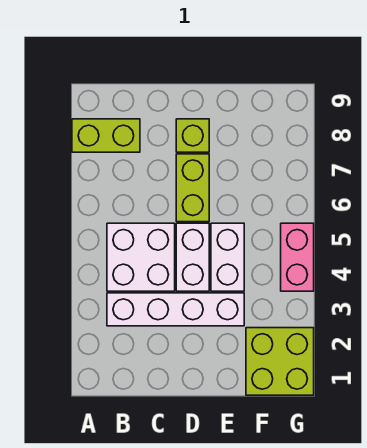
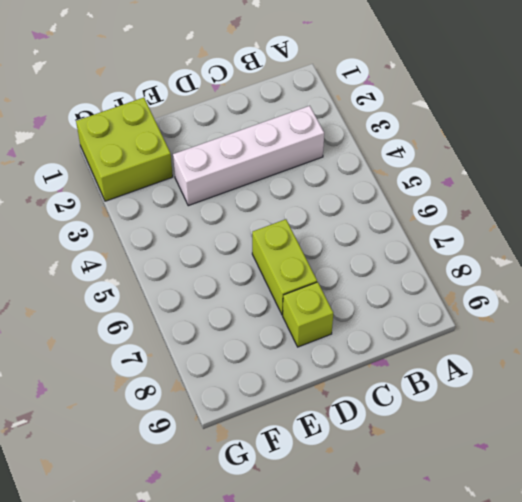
none -> lime brick A8:B8 level 1
none -> white brick B4:C5 level 1

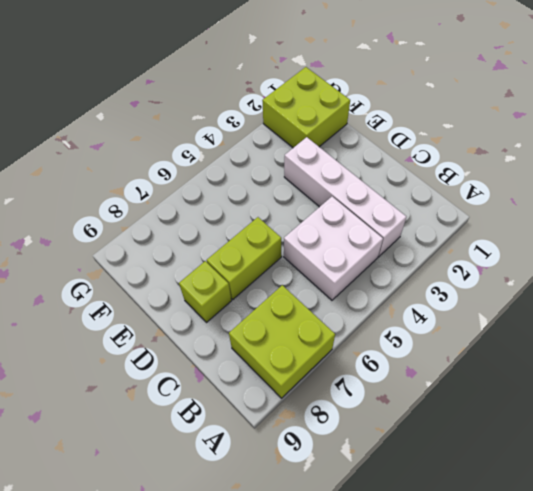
lime brick A7:B8 level 1 -> lime brick A8:B8 level 1
none -> white brick D4:D5 level 1
none -> white brick E4:E5 level 1

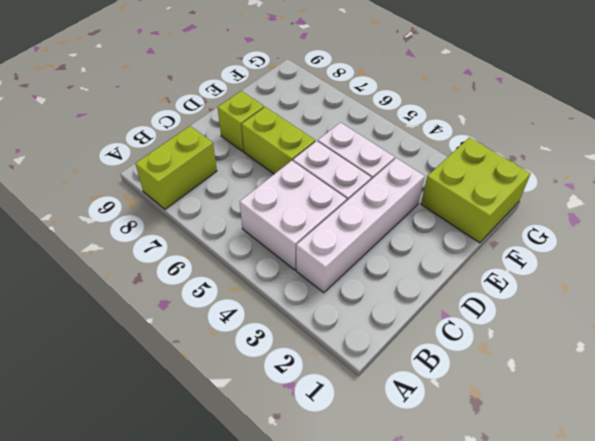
none -> pink brick G4:G5 level 1

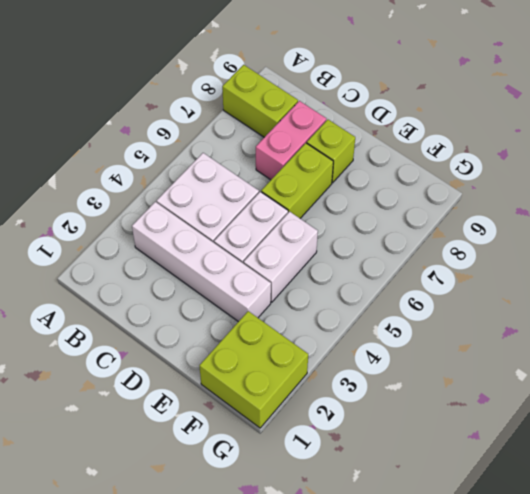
pink brick C7:C8 level 1 -> pink brick G4:G5 level 1

